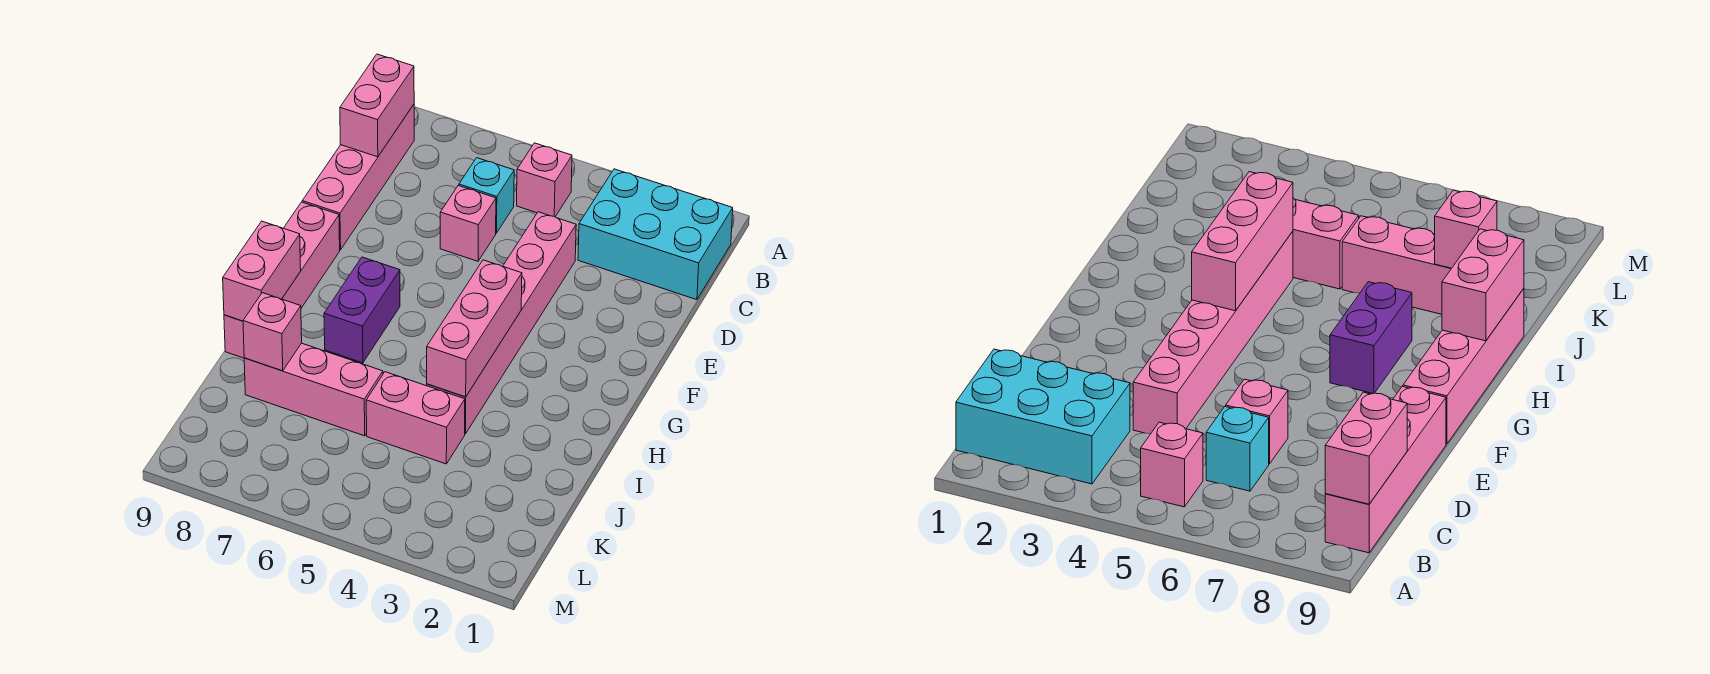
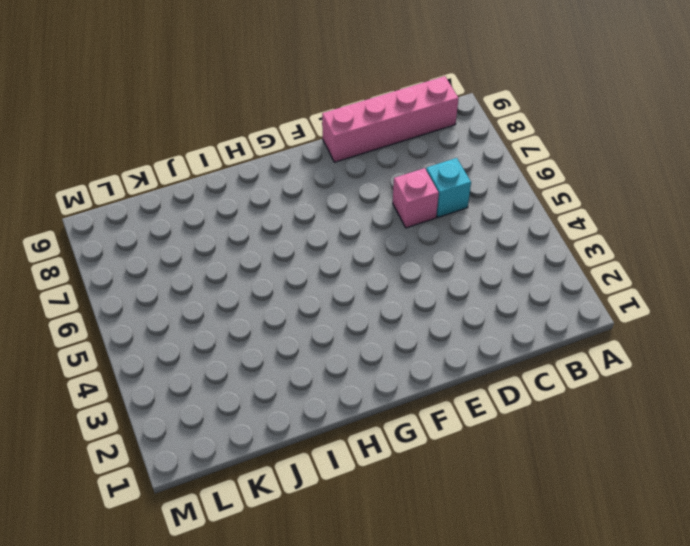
none -> cyan brick B1:C3 level 1
none -> pink brick B5 level 1
none -> pink brick D4:I4 level 1

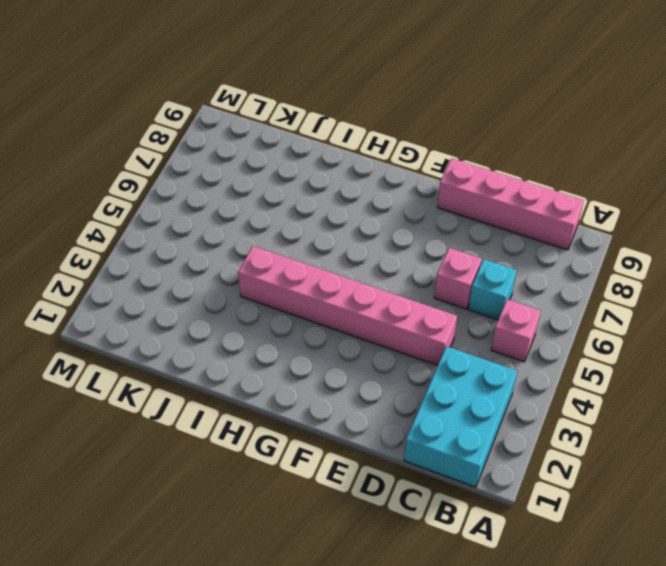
none -> pink brick F9:I9 level 1
none -> purple brick G7:H7 level 1
none -> pink brick J4:J5 level 1

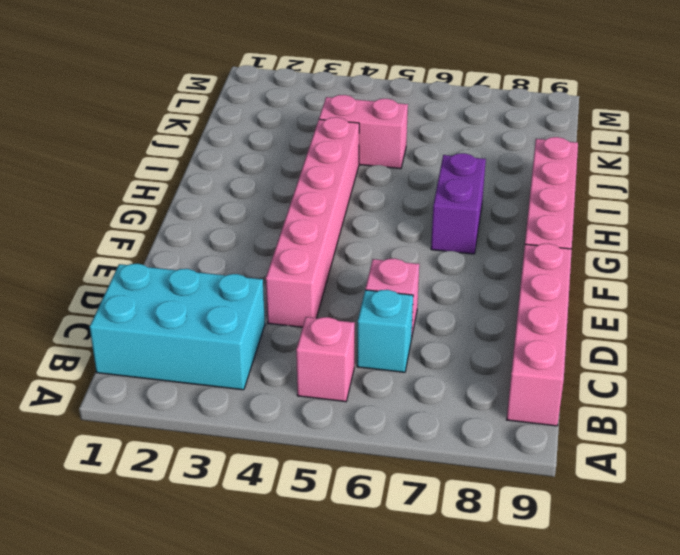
none -> pink brick J6:J8 level 1
none -> pink brick B9:C9 level 2
none -> pink brick G4:I4 level 2

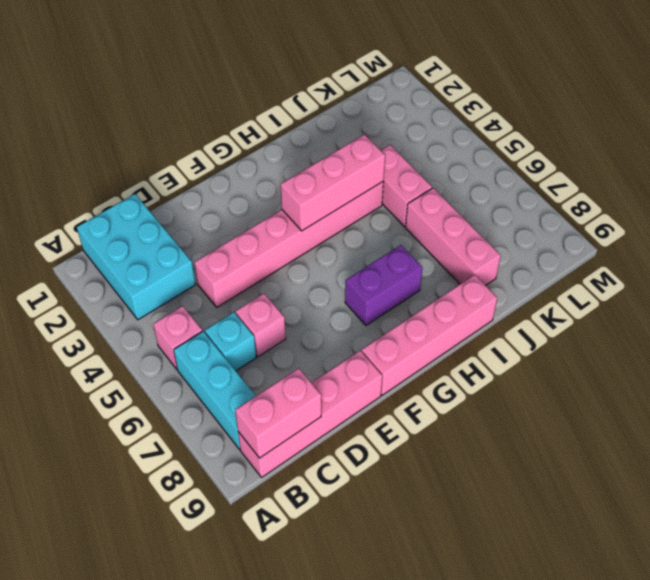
cyan brick B6:B8 level 1 -> none
none -> pink brick H9:I9 level 2
none -> pink brick J8 level 2

